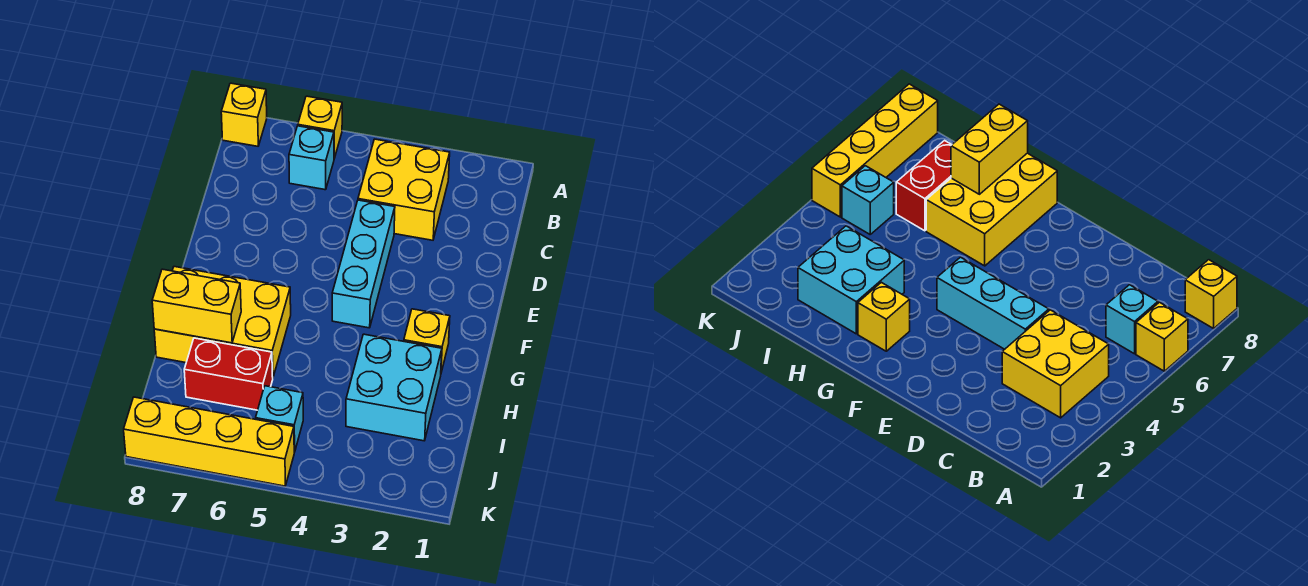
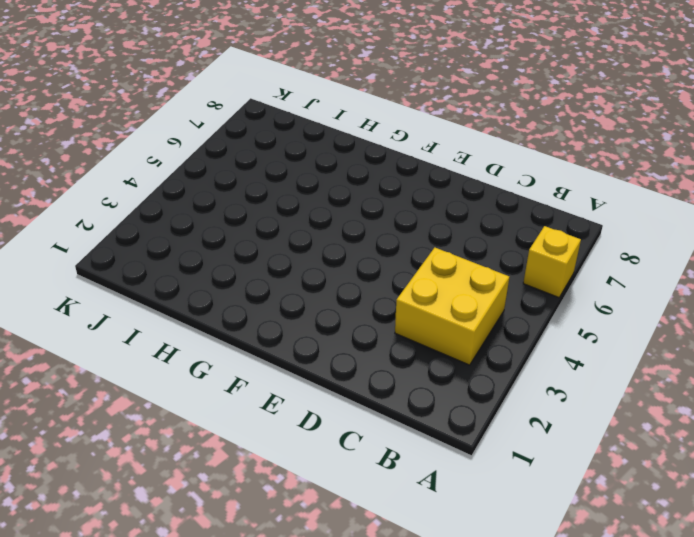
none -> yellow brick A8 level 1
none -> cyan brick B6 level 1
none -> cyan brick D4:F4 level 1

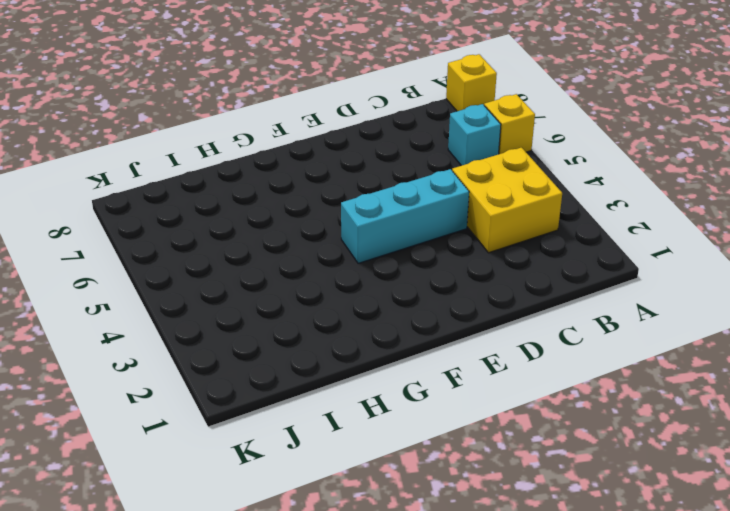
none -> yellow brick G2 level 1
none -> yellow brick G6:H8 level 1
none -> cyan brick H2:I3 level 1

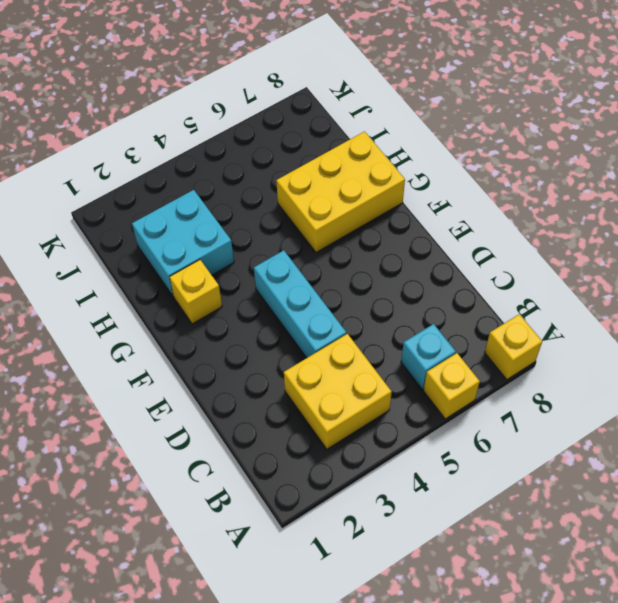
none -> red brick I6:I7 level 1
none -> cyan brick J5 level 1
none -> yellow brick K5:K8 level 1

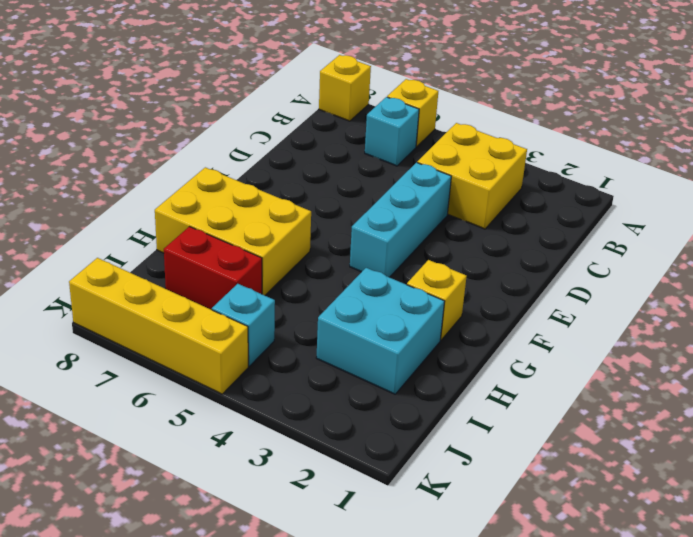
none -> yellow brick H7:H8 level 2

